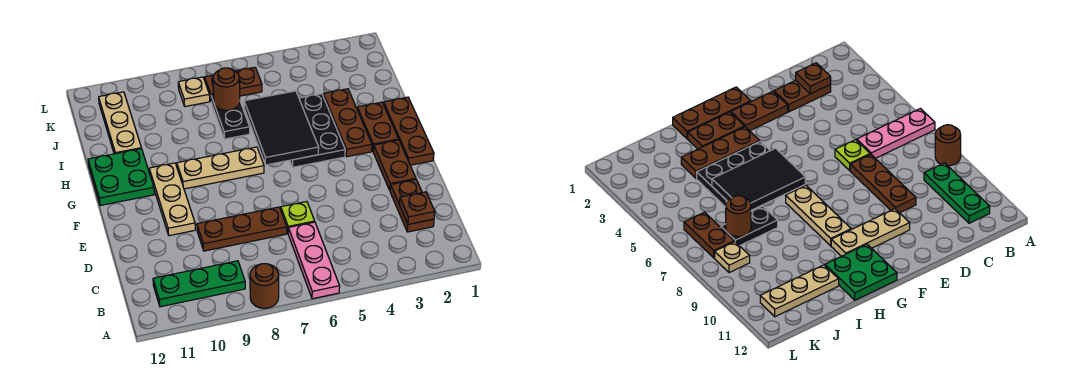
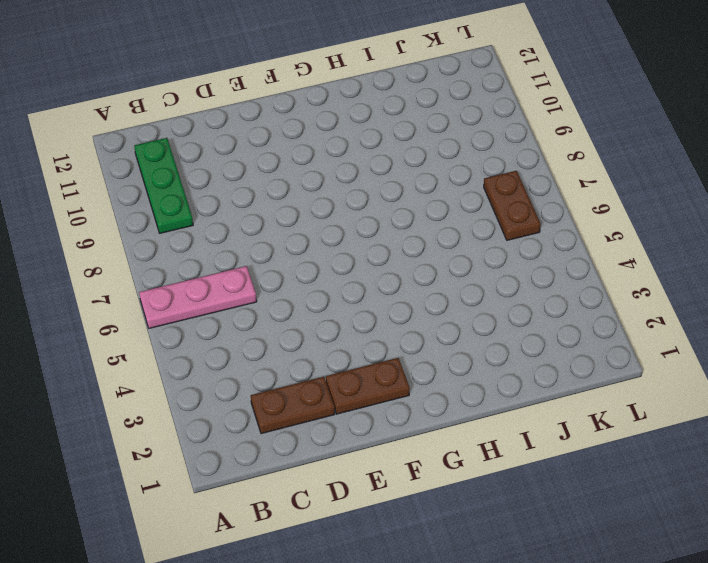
none -> brown round brick A8 level 1
none -> lime plate D6 level 1
none -> brown plate D7:D9 level 1

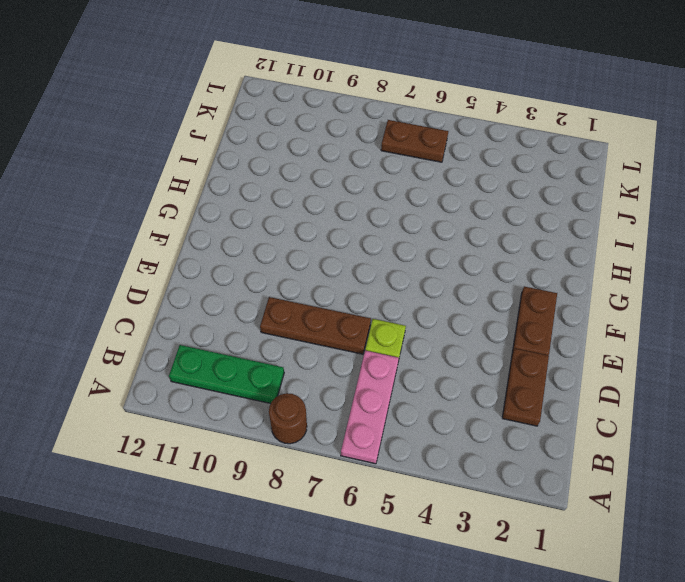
none -> tan plate E10:G10 level 1
none -> brown plate F1:H1 level 1
none -> brown plate G2:H2 level 1

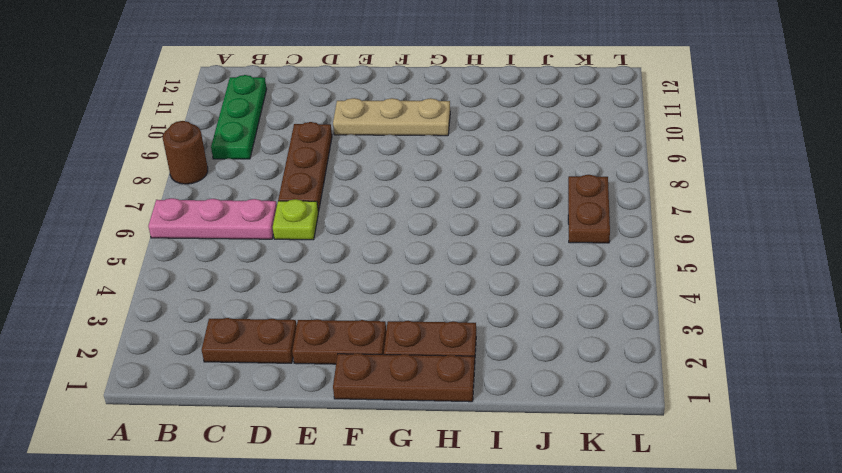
none -> brown plate G3:I3 level 1
none -> black plate G4:I5 level 1
none -> tan plate G7:G9 level 1

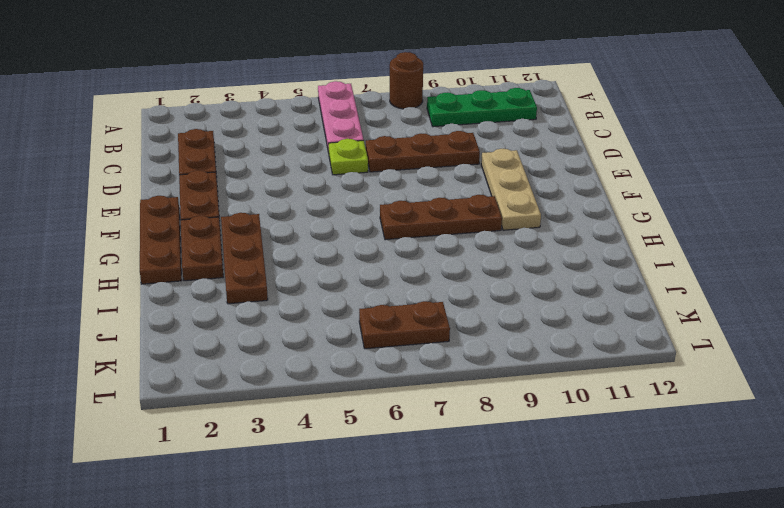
brown plate G7:G9 level 1 -> tan plate G7:G9 level 1
none -> black plate G4:I5 level 1
none -> green plate G11:H12 level 1
none -> black plate I7:J7 level 1

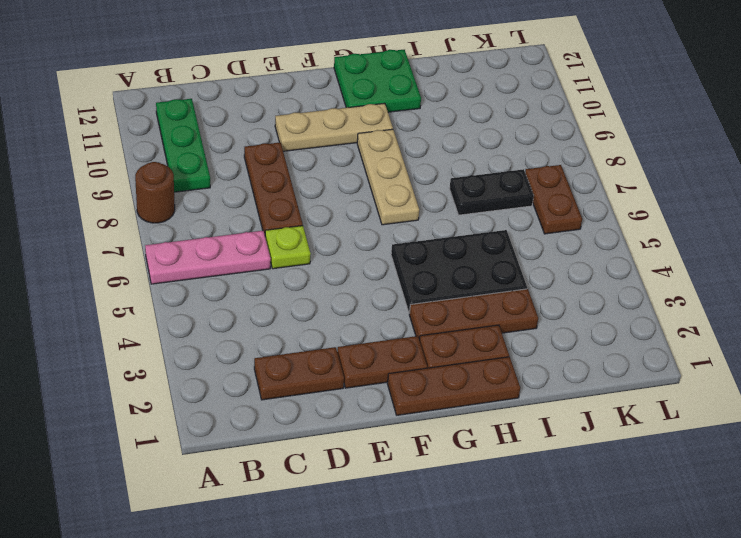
none -> tan plate I11:K11 level 1
none -> tan plate K8 level 1
none -> brown plate C2 level 2

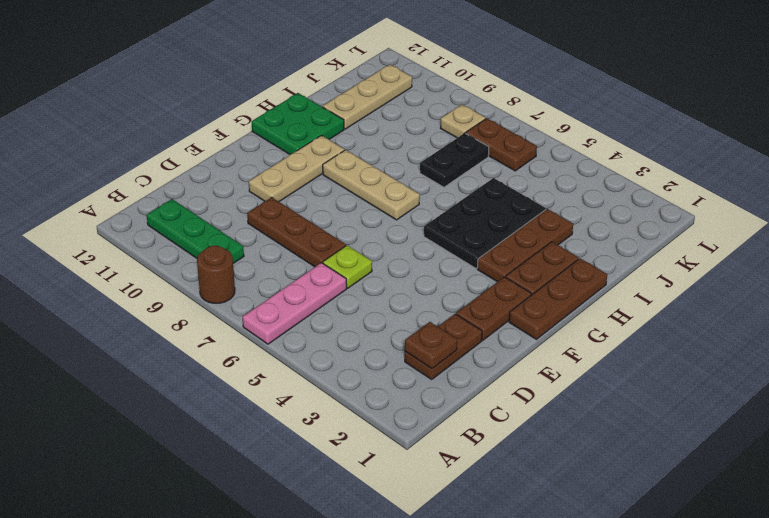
none -> black tile G5:I6 level 2
none -> brown round brick J7 level 2

